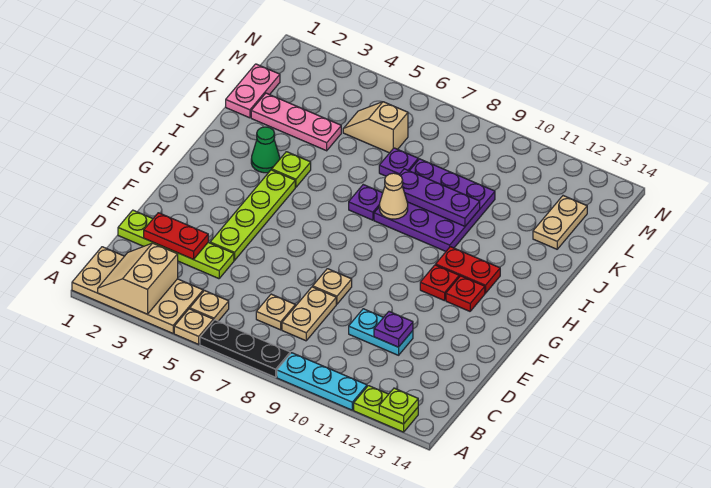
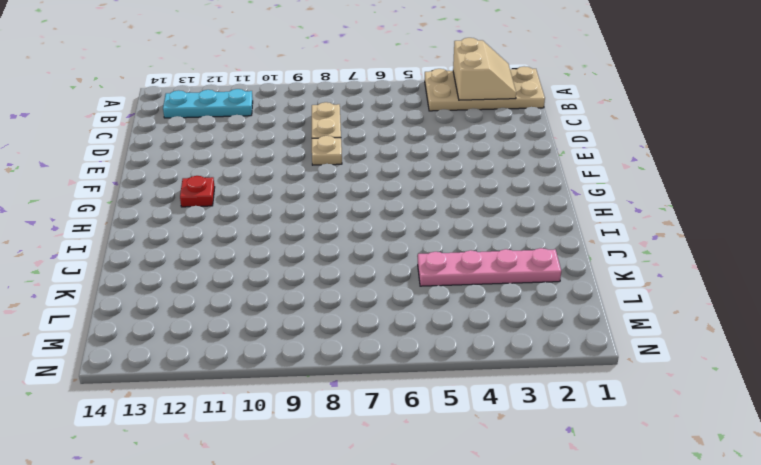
cyan plate B11:B13 level 1 -> cyan plate A9:A11 level 1
pink plate K2:K5 level 1 -> pink plate K2:K4 level 1
none -> tan plate A5 level 1
none -> black plate A6:A8 level 1
none -> lime plate A12:A13 level 1
none -> tan plate B5 level 1

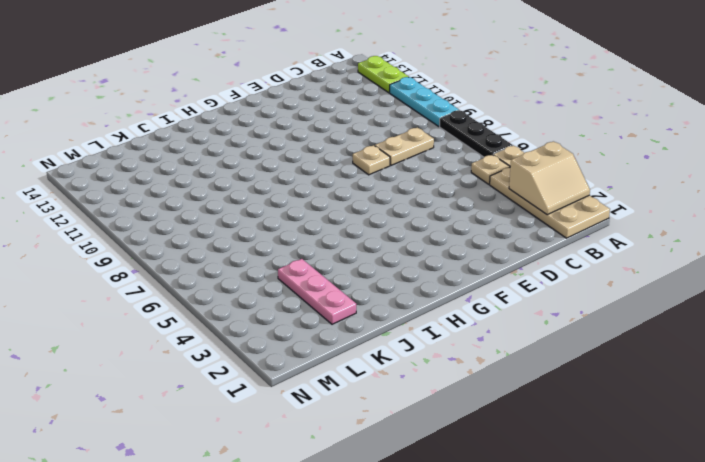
none -> tan plate C7 level 1
none -> lime plate D1:D4 level 1
none -> cyan plate D10:D11 level 1
none -> lime plate E4:H4 level 1

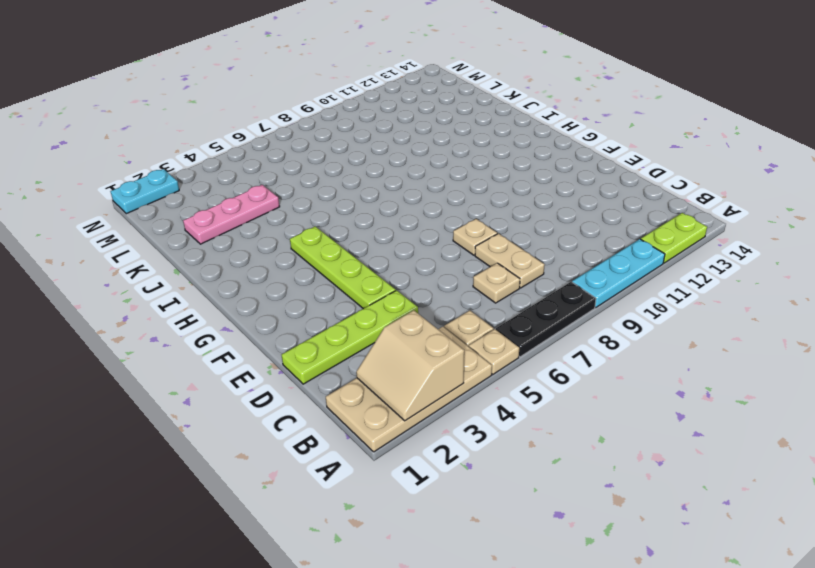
cyan plate N1:N2 level 1 -> cyan plate D10:D11 level 1
none -> red plate G11 level 1
none -> red plate G12 level 1
none -> red plate H11:H12 level 1
none -> green cone I3 level 1

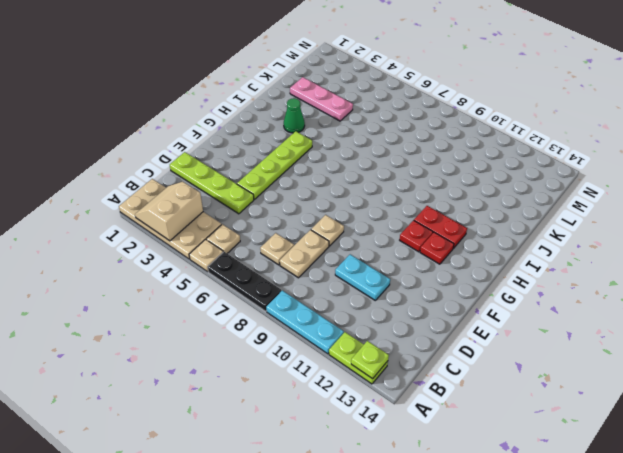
none -> lime plate I4 level 1
none -> purple plate I7 level 1
none -> purple plate I8:K10 level 1
none -> pink plate K1:L1 level 1

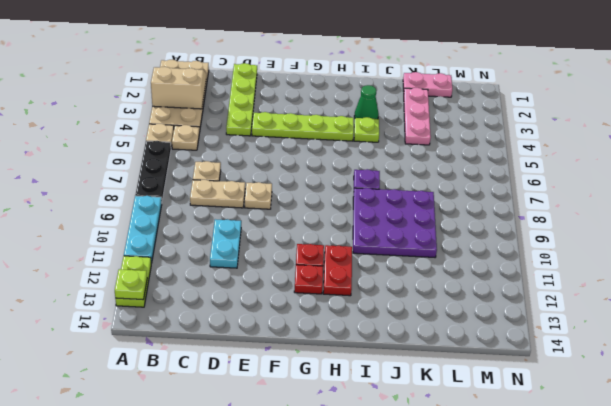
none -> purple plate K7 level 1
none -> tan plate K13:L13 level 1
none -> tan slope L5:L6 level 1 top 6
none -> red plate D2:D3 level 2

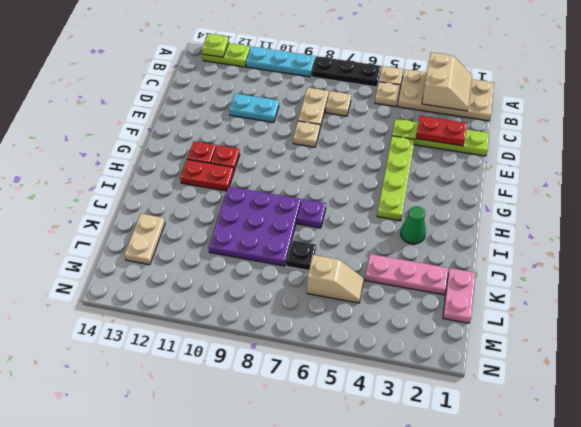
black plate K7 level 1 -> purple plate K7 level 1
none -> lime plate I4 level 1
none -> purple plate D11 level 2
none -> tan cone I8 level 2
none -> purple plate J8:J10 level 2

